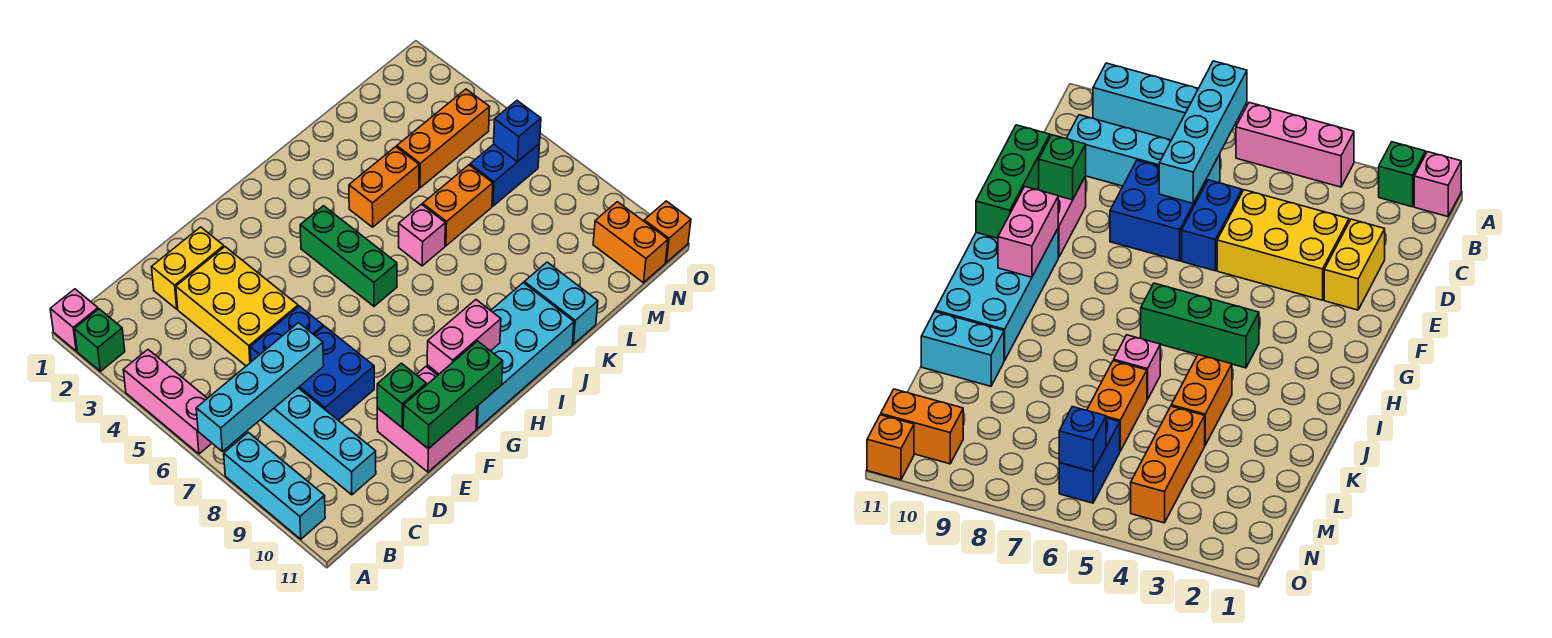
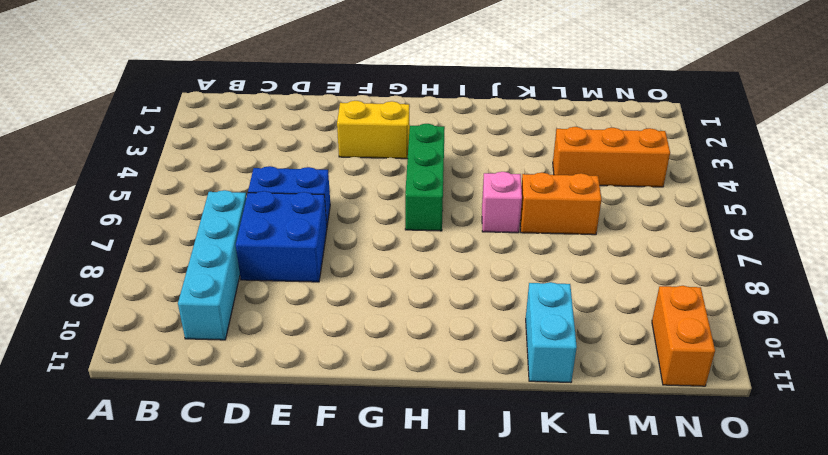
yellow brick F3:G3 level 1 -> yellow brick D2:E2 level 1
none -> pink brick A1 level 1
none -> green brick A2 level 1
none -> pink brick A4:A6 level 1

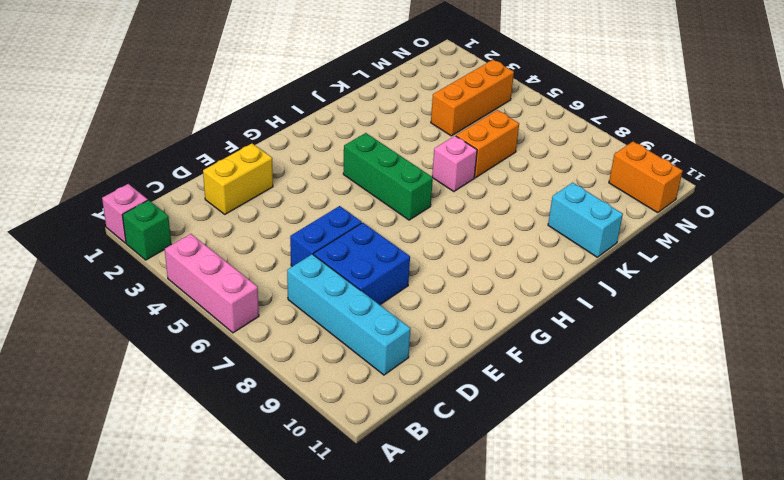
none -> cyan brick A8:A10 level 1
none -> yellow brick D3:E5 level 1
none -> pink brick E10:F11 level 1

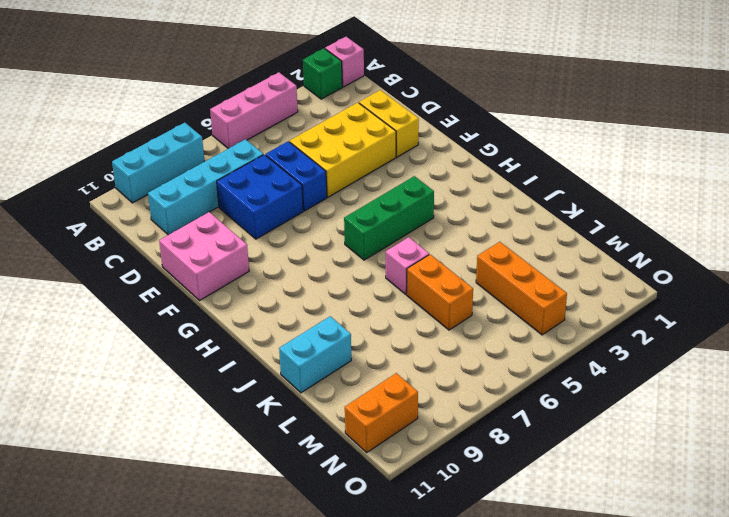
none -> cyan brick G10:J11 level 1
none -> orange brick J4:K4 level 1
none -> blue brick M6:N6 level 1

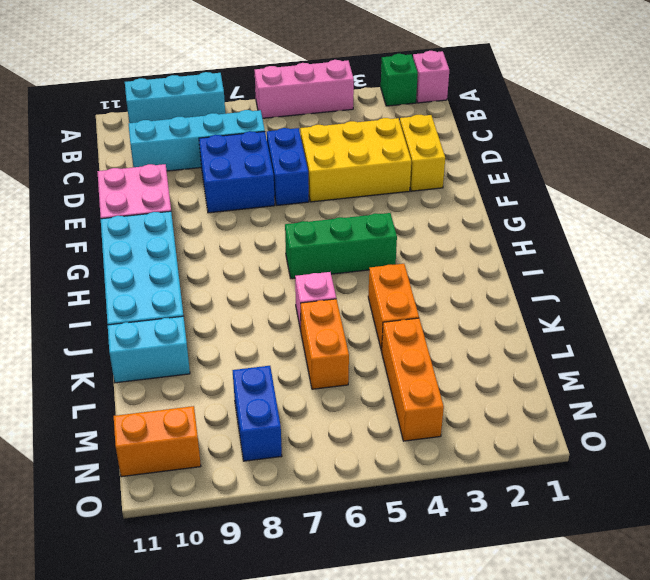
blue brick M8:N8 level 1 -> blue brick M6:N6 level 1
none -> orange brick O11 level 1
none -> cyan brick A7:D7 level 2
none -> green brick E10 level 2

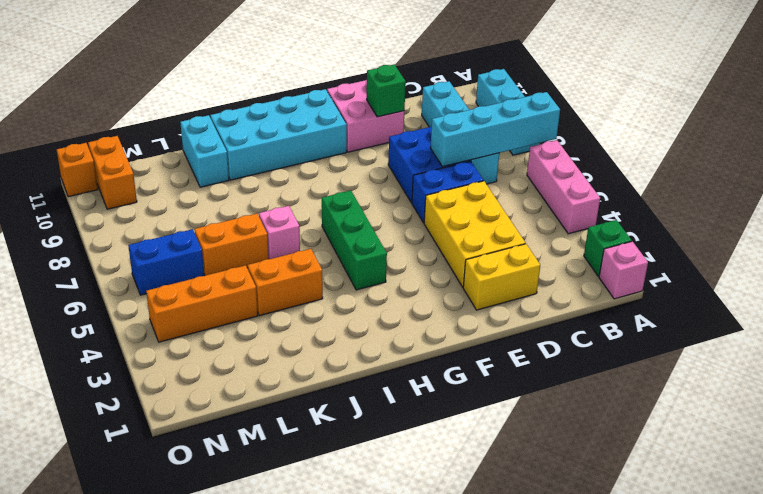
none -> green brick E11:G11 level 2
none -> pink brick G10:H10 level 2
none -> blue brick N6 level 2

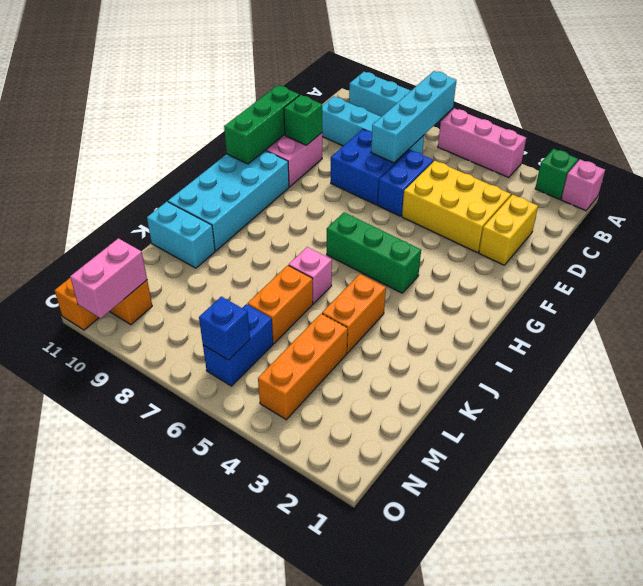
pink brick N10:O10 level 2 -> pink brick G10:H10 level 2

